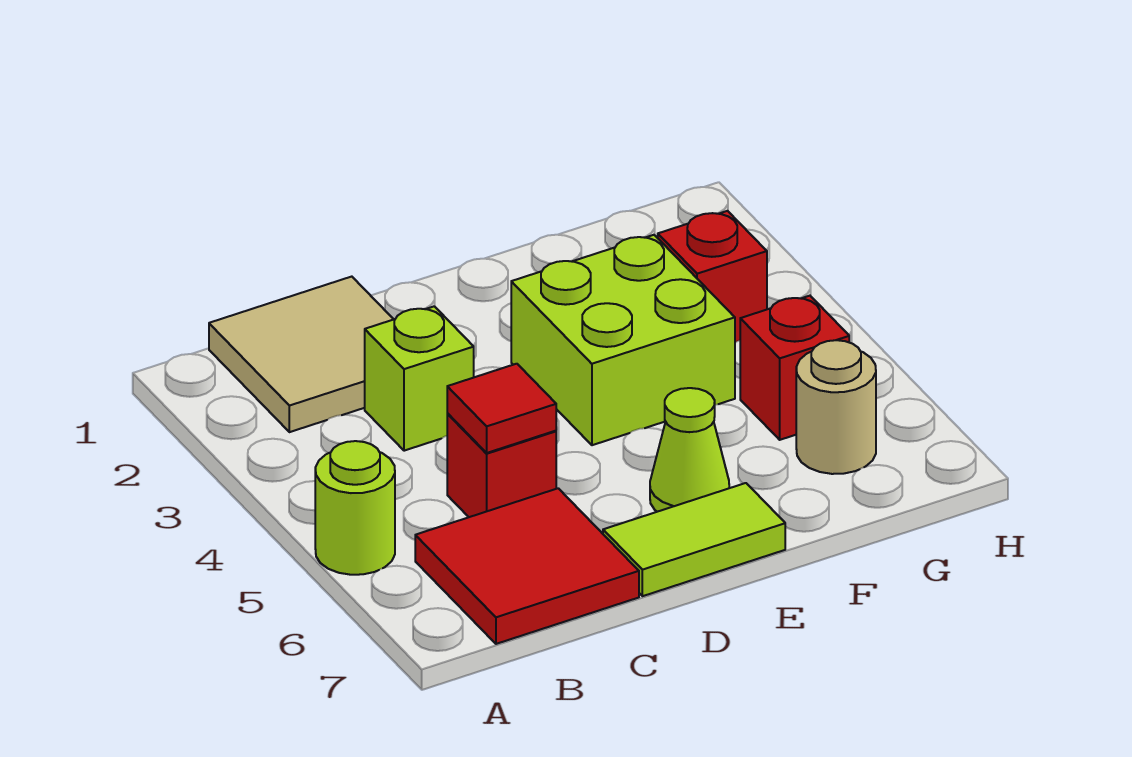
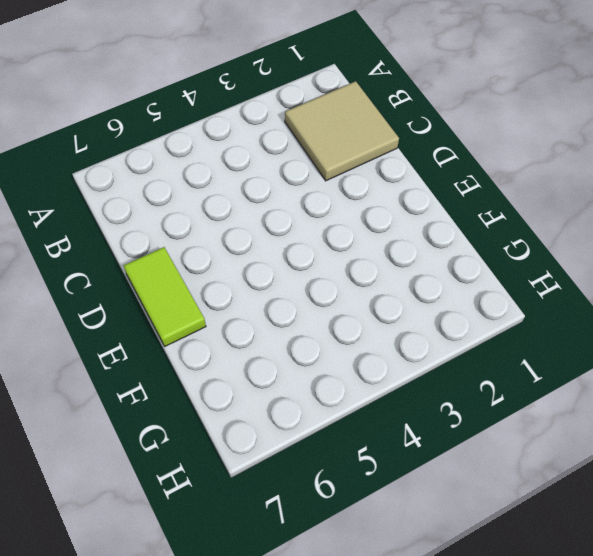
none -> lime round brick A5 level 1
none -> red tile B6:C7 level 1
none -> lime brick C3 level 1

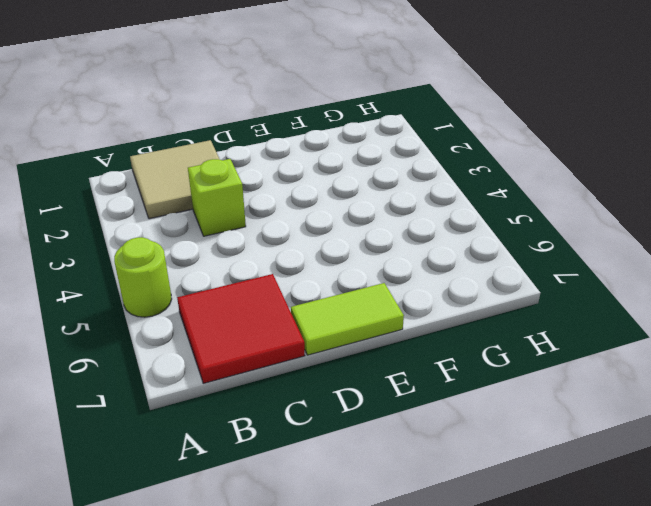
none -> red brick C5 level 1
none -> lime brick E3:F4 level 1
none -> lime cone E6 level 1

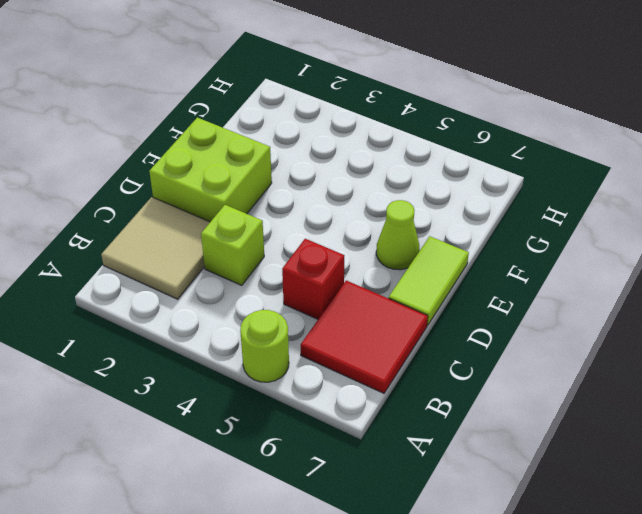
lime brick D1:E2 level 1 -> lime brick E3:F4 level 1
none -> red brick G3 level 1
none -> red brick G5 level 1
none -> tan round brick G6 level 1

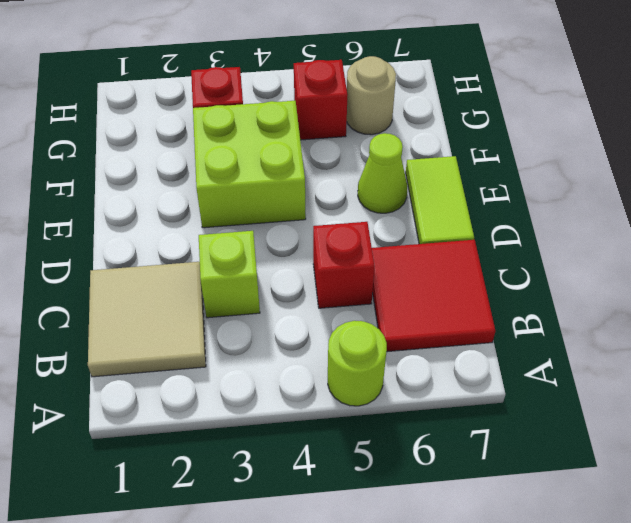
none -> red tile C5 level 2

